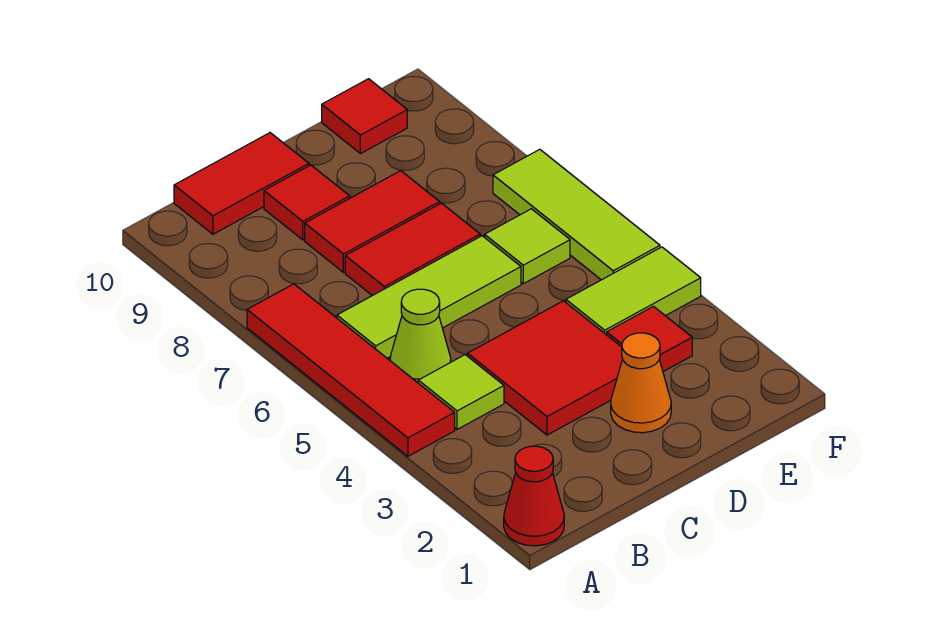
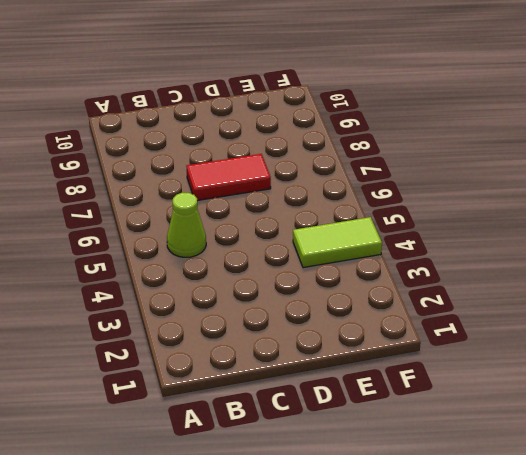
none -> red cone A1 level 1
none -> red tile A4:A7 level 1
none -> lime tile B4 level 1

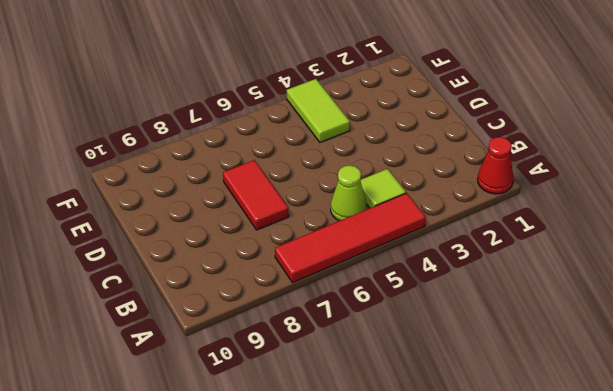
none -> lime tile B6:D6 level 1
none -> red tile B10:C10 level 1
none -> red tile C3:D4 level 1

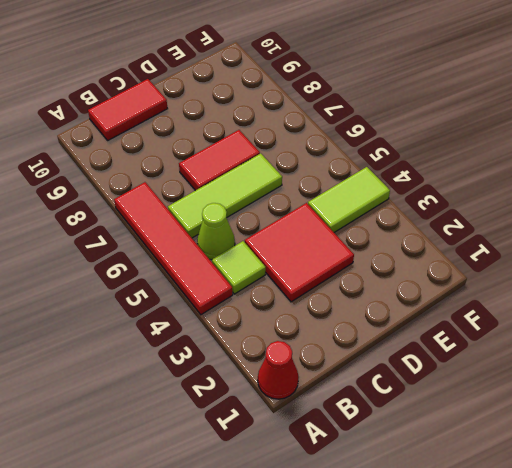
none -> red tile C8:D8 level 1
none -> red tile C9 level 1
none -> orange cone D2 level 1

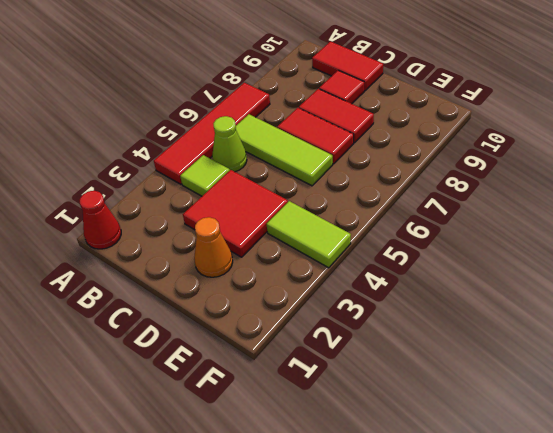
none -> red tile E3 level 1
none -> lime tile E6 level 1
none -> red tile E10 level 1

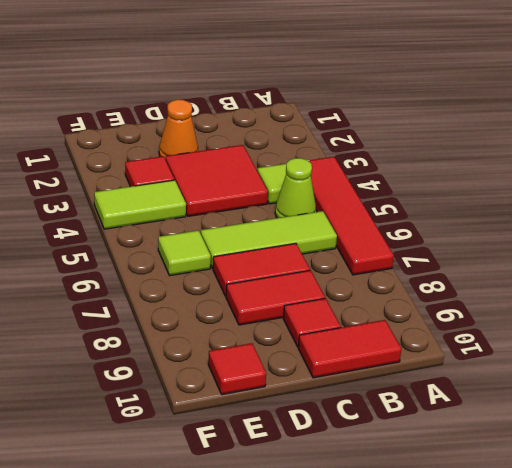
none -> red cone A1 level 1
none -> lime tile F5:F7 level 1

